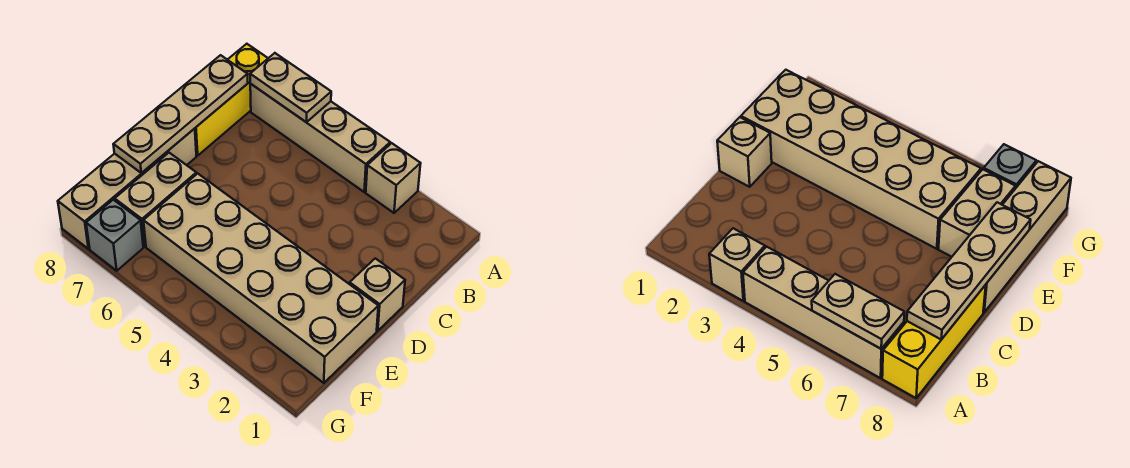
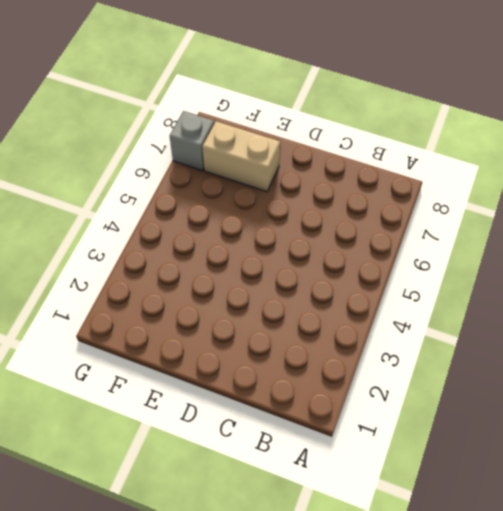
none -> tan brick A3 level 1
none -> tan brick A4:A7 level 1

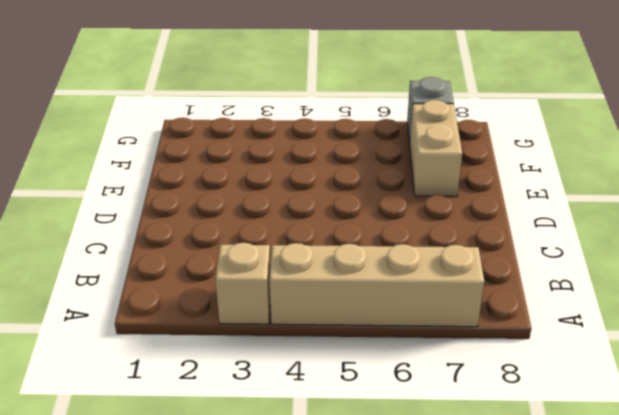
none -> yellow brick A8:C8 level 1
none -> tan brick D1 level 1

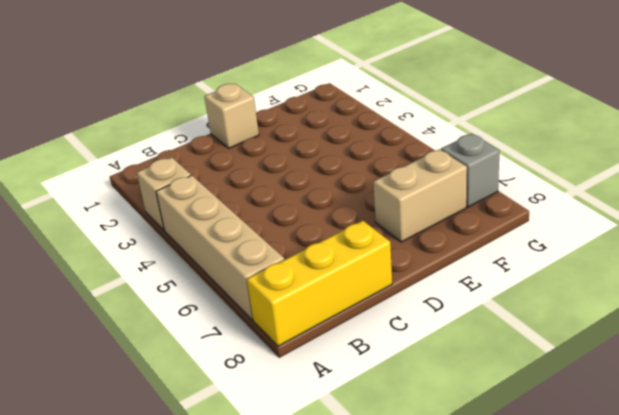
none -> tan brick D8:G8 level 1
none -> tan brick E1:F6 level 1

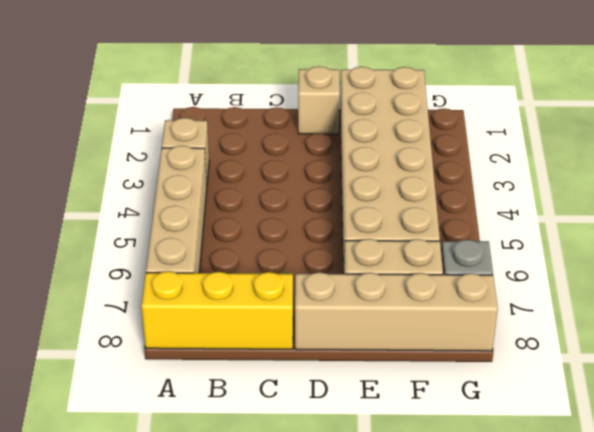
none -> tan plate A6:A7 level 2
none -> tan plate B8:E8 level 2

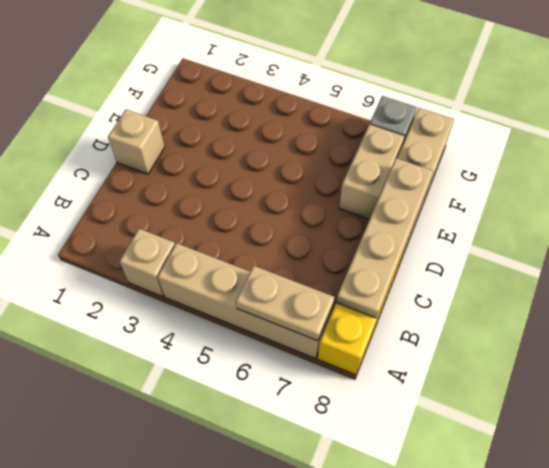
none -> tan brick E1:F6 level 1

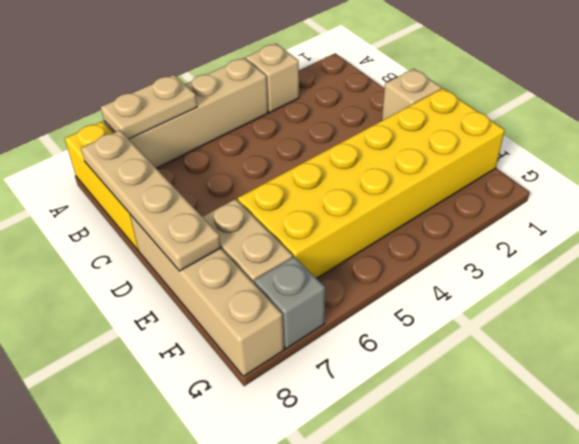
yellow brick E1:F6 level 1 -> tan brick E1:F6 level 1

